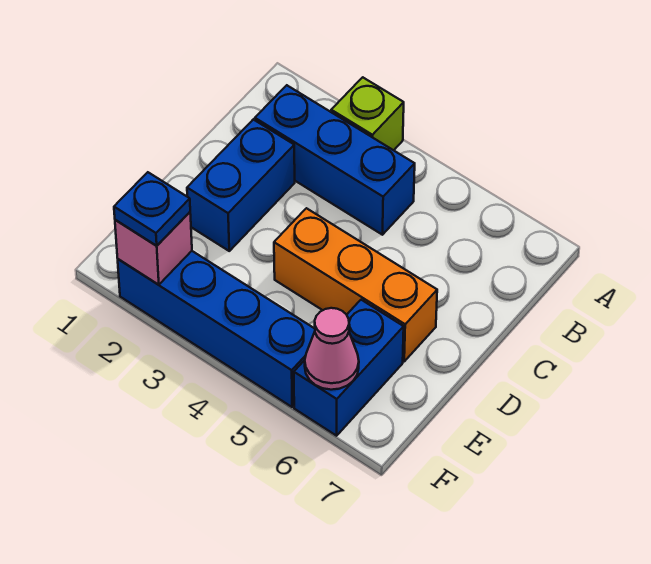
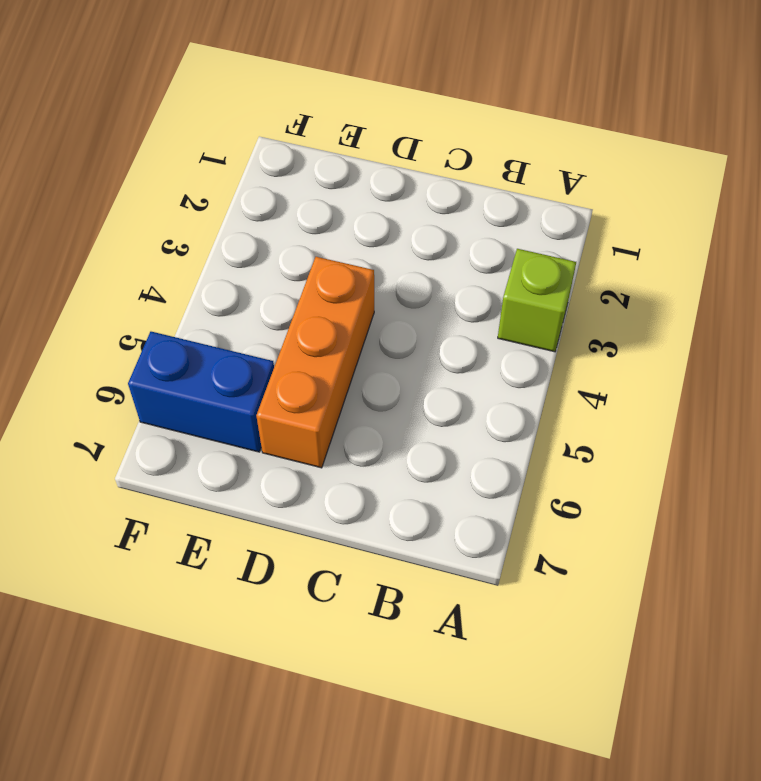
none -> blue brick B2:B4 level 1
none -> blue brick C2:D2 level 1

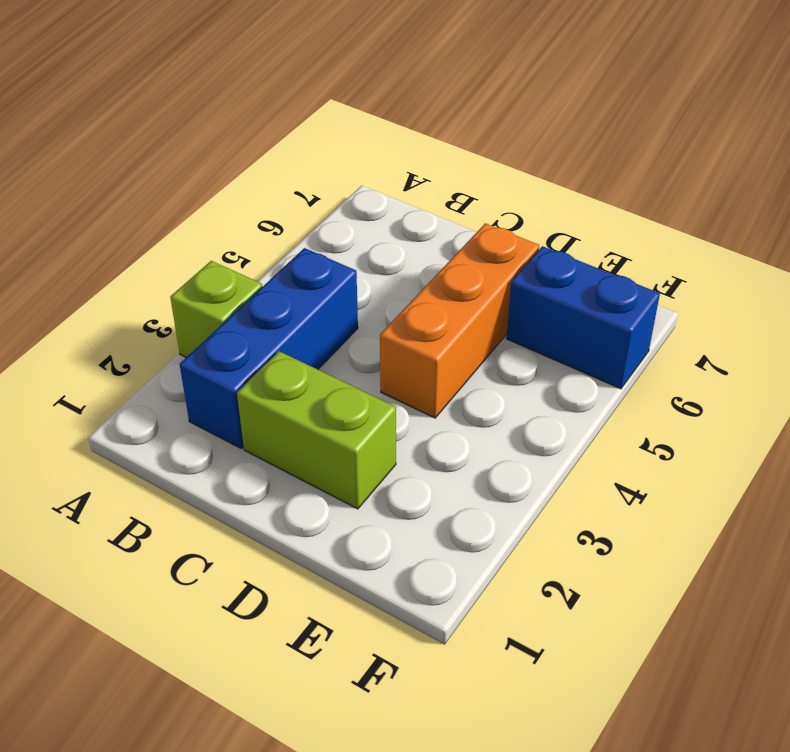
lime brick C2:D2 level 1 -> blue brick C2:D2 level 1
none -> blue brick F2:F5 level 1
none -> pink brick F2 level 2

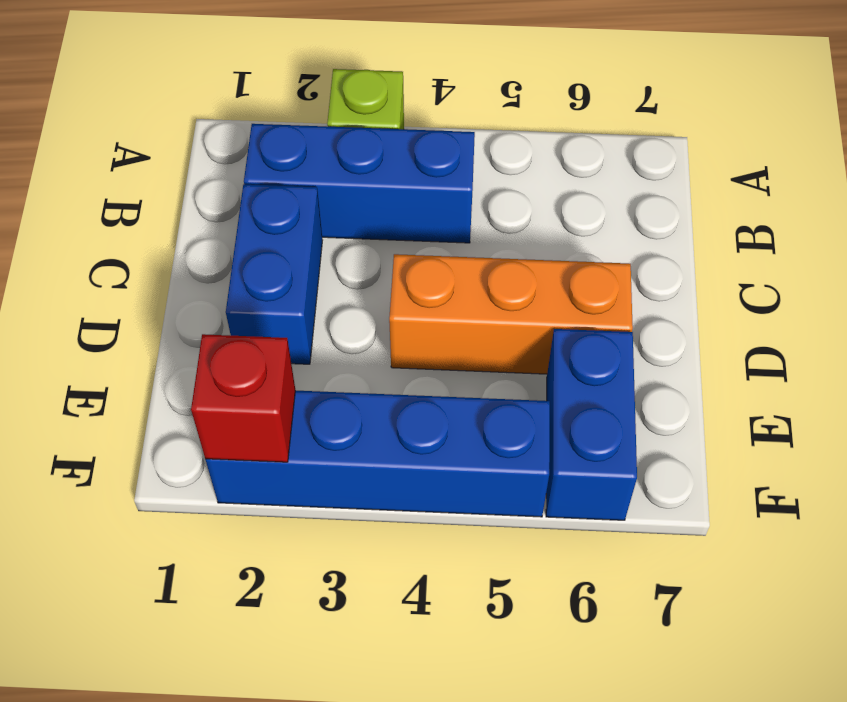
red brick F2 level 2 -> pink brick F2 level 2
none -> pink cone F6 level 2
none -> blue plate F2 level 3

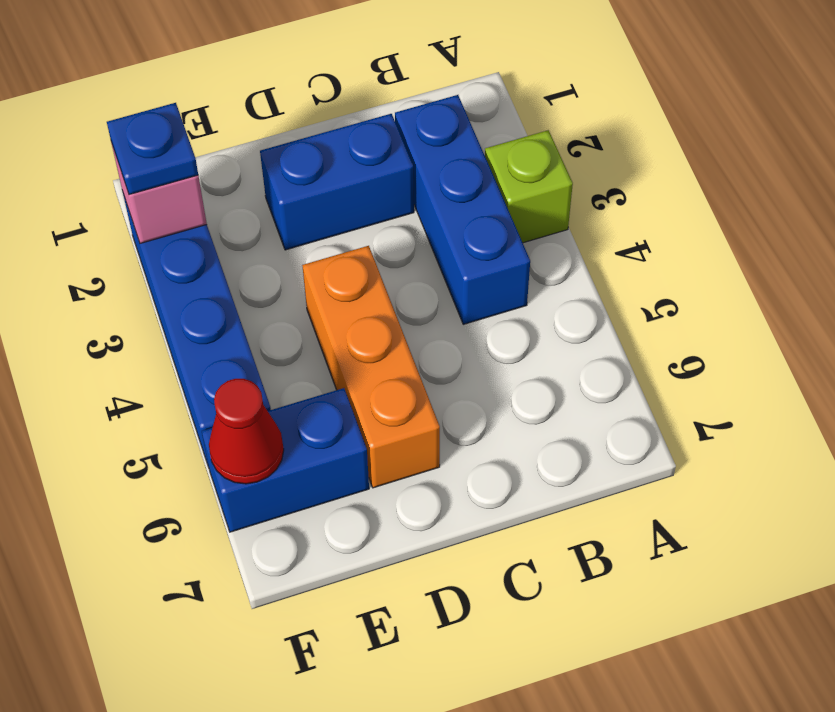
red cone F6 level 2 -> pink cone F6 level 2

